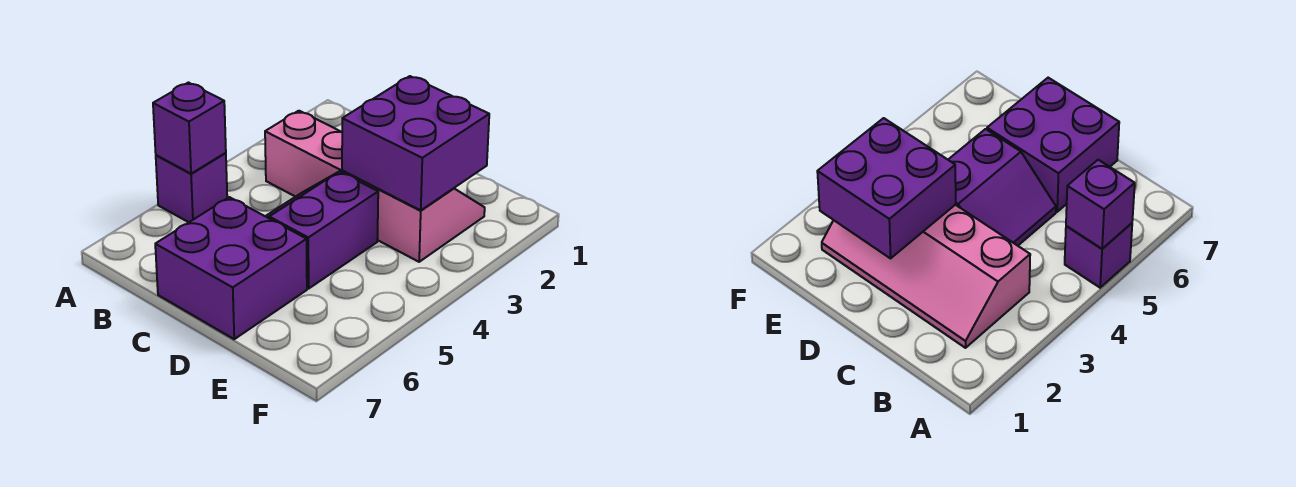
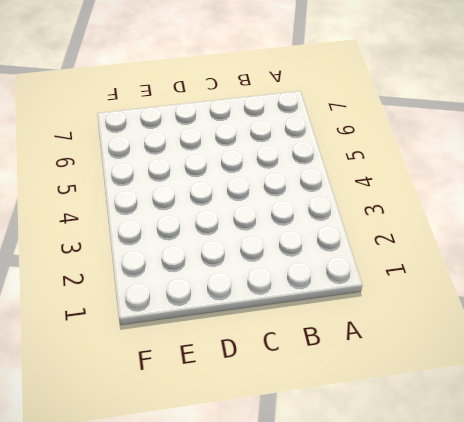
none -> purple brick A5 level 1
none -> pink slope B2:E3 level 1 top 3

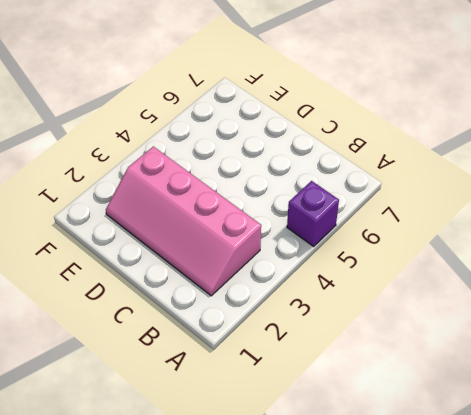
none -> purple slope C4:D5 level 1 top D
none -> purple brick C6:D7 level 1

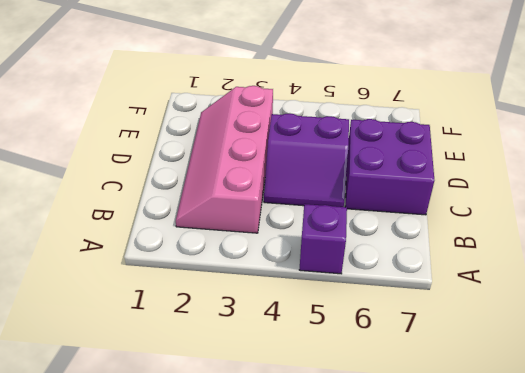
none -> purple brick A5 level 2
none -> purple brick D2:E3 level 2

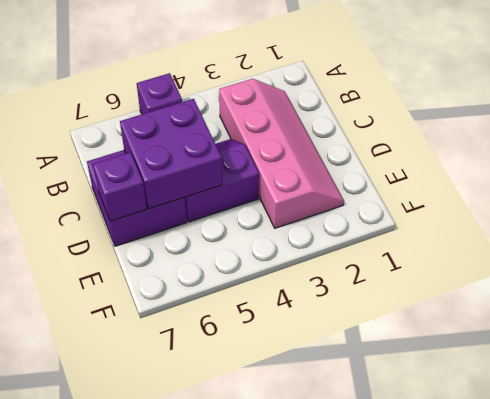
purple brick C5:D6 level 2 -> purple brick D2:E3 level 2
purple brick D7 level 2 -> purple brick A5 level 2

